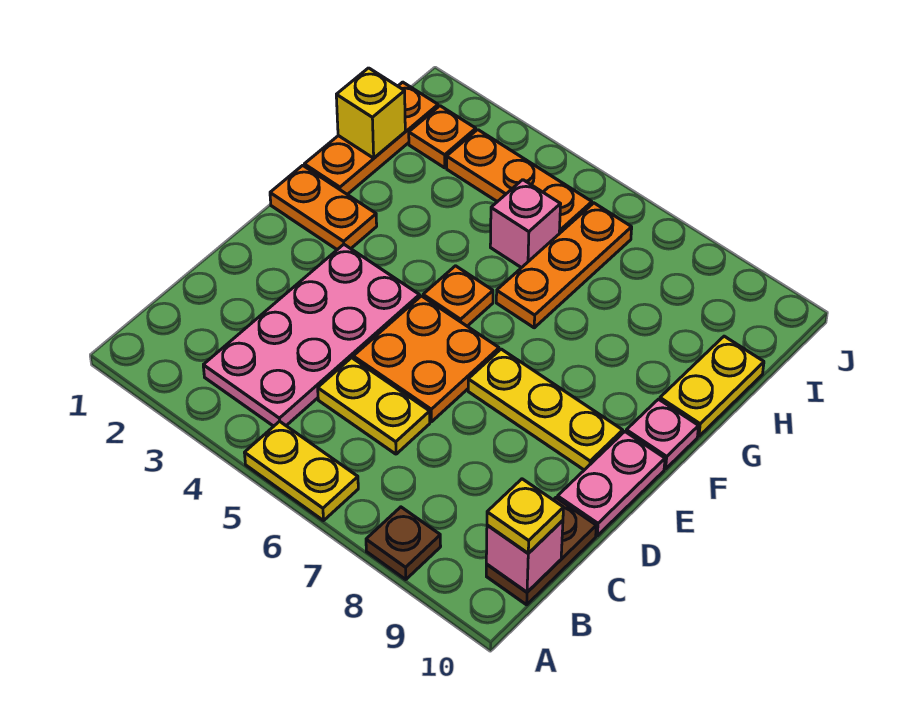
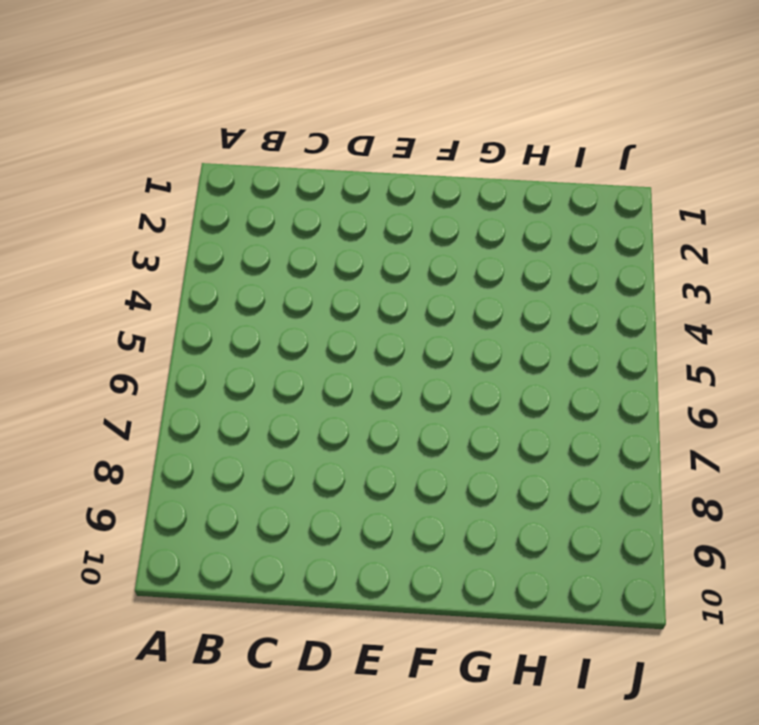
none -> yellow plate A5:A6 level 1
none -> brown plate A8 level 1
none -> pink plate B3:E4 level 1

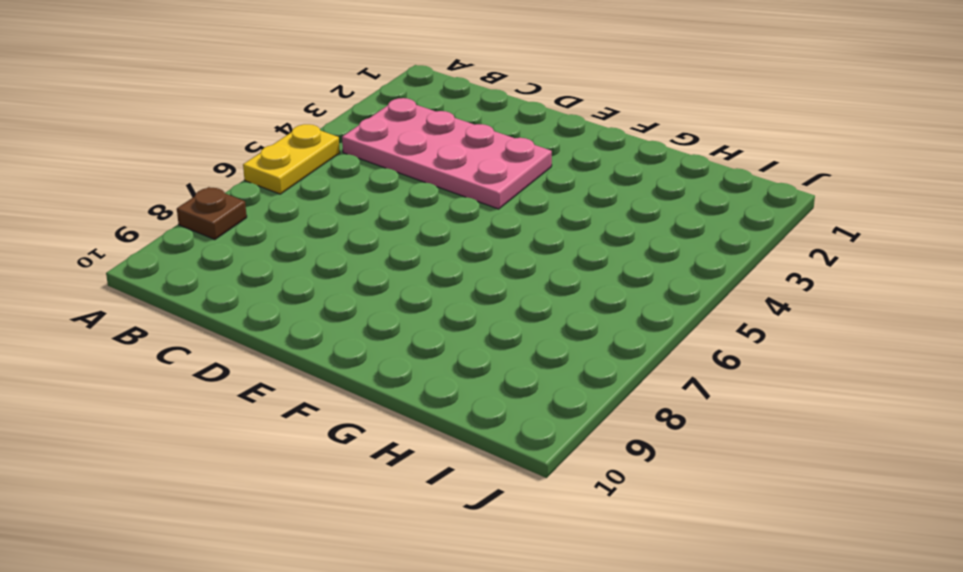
none -> brown plate B10:C10 level 1
none -> yellow plate C5:C6 level 1
none -> orange plate D5:E6 level 1

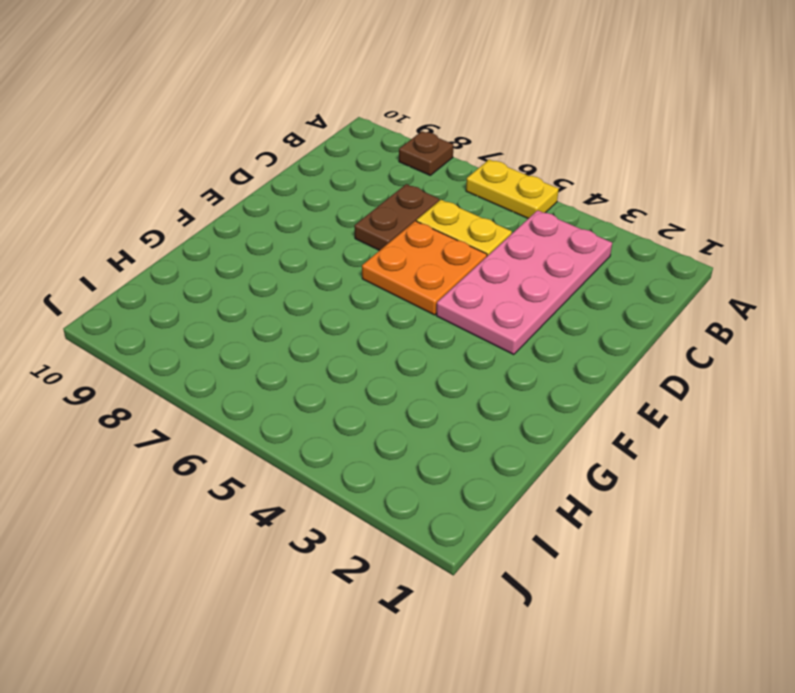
brown plate C7:D7 level 1 -> brown plate B10:C10 level 1
none -> pink plate D10:E10 level 1
none -> yellow plate E7:E9 level 1
none -> orange plate F1:F2 level 1

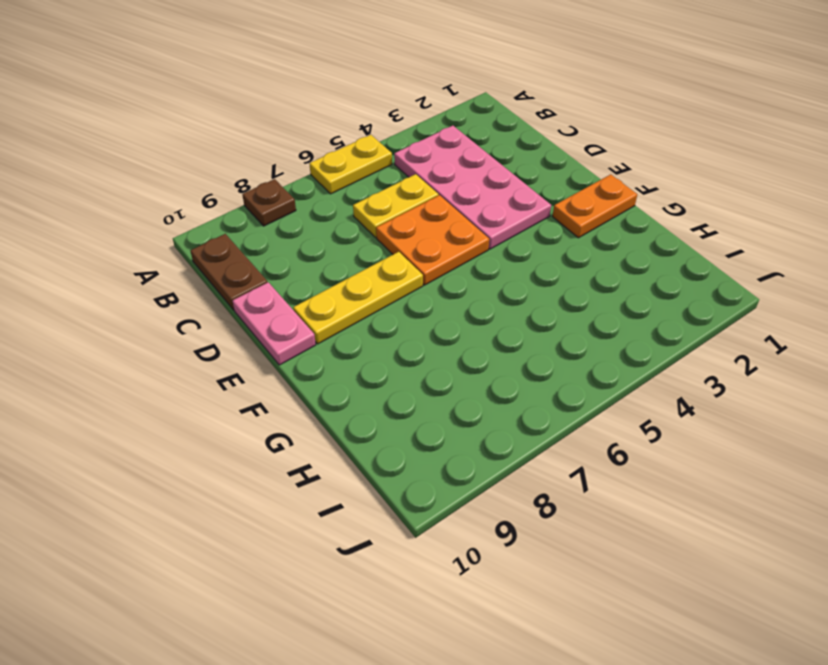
none -> orange plate F5 level 1
none -> pink plate F10 level 1
none -> orange plate G1:I1 level 1

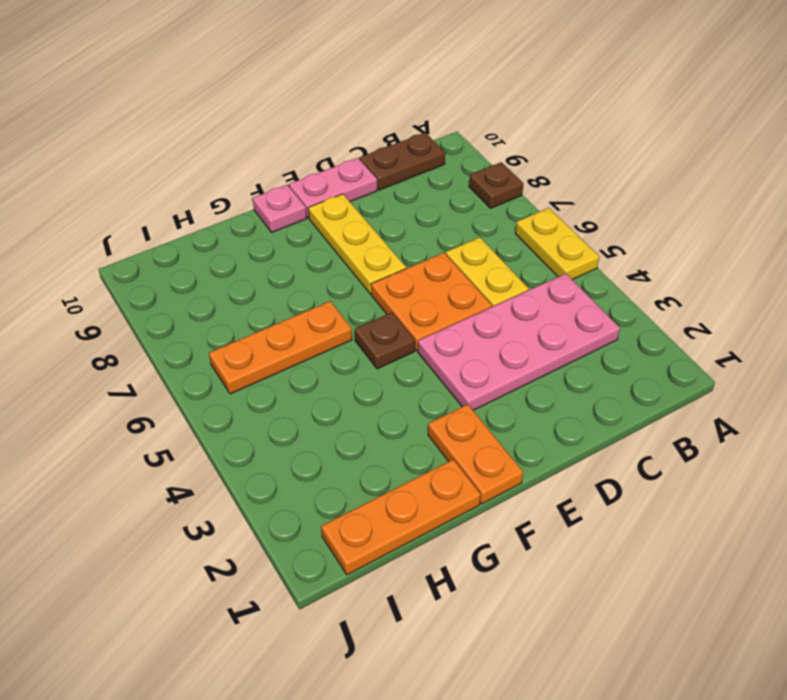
brown plate F5 level 1 -> orange plate F5 level 1
none -> yellow plate G10:H10 level 1
none -> pink brick H5 level 1
none -> orange plate I2 level 1

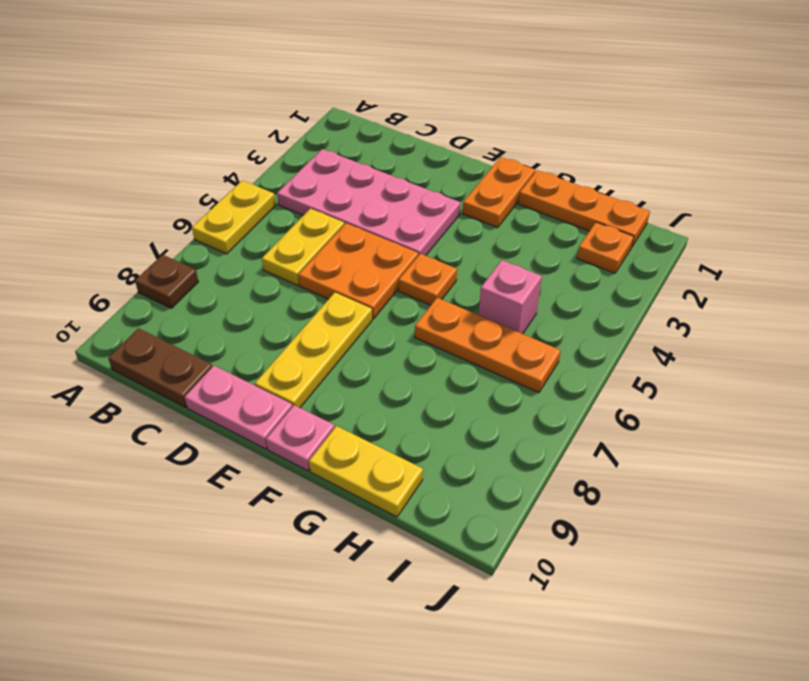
none -> orange plate I3:I5 level 1
none -> pink brick B10 level 2
none -> yellow brick H1 level 2

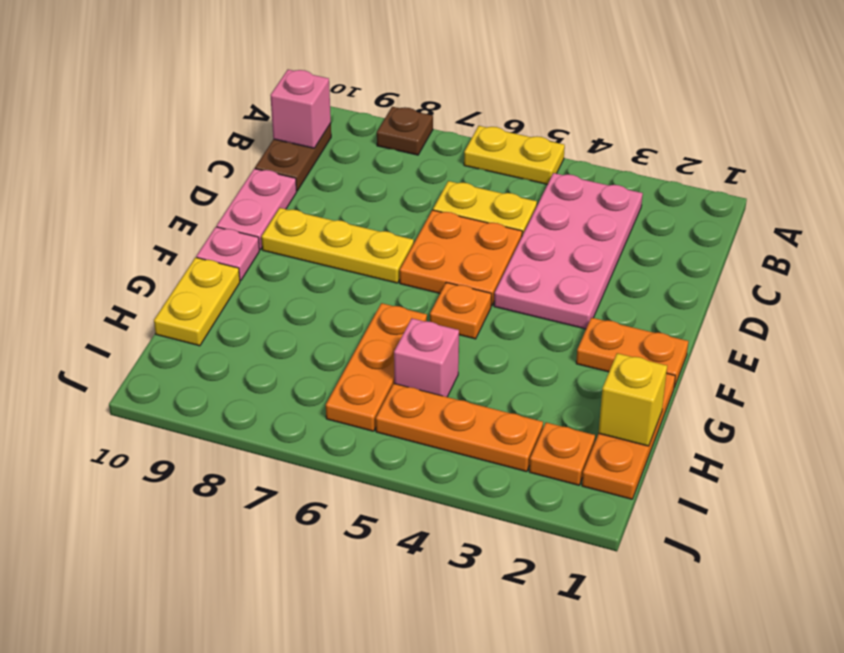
none -> yellow plate B10 level 3

